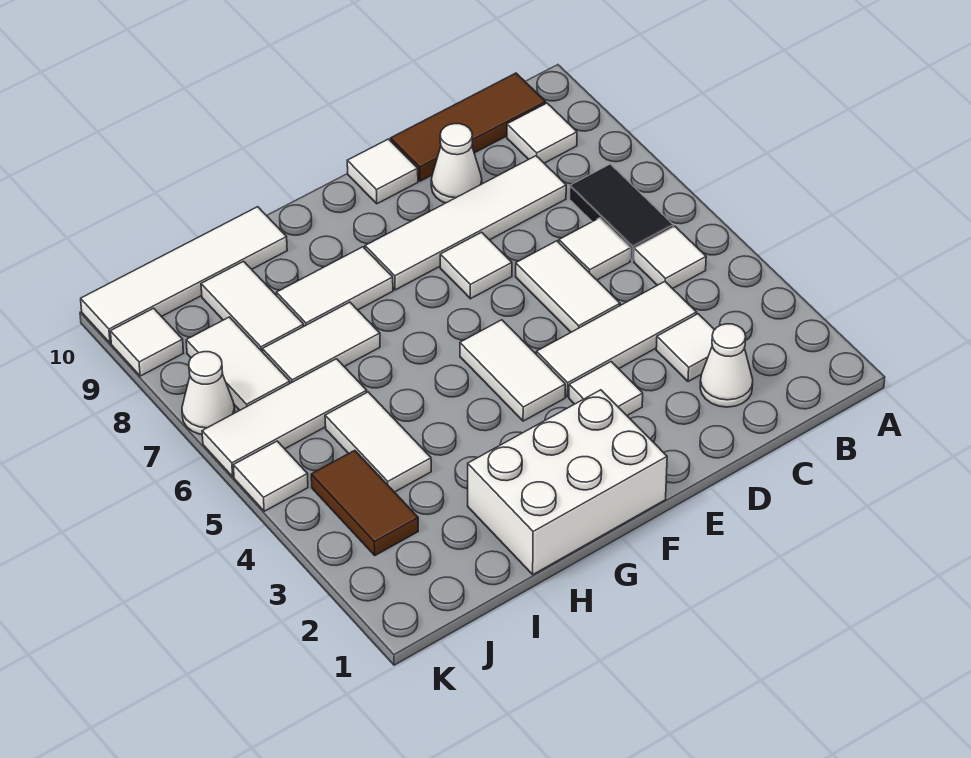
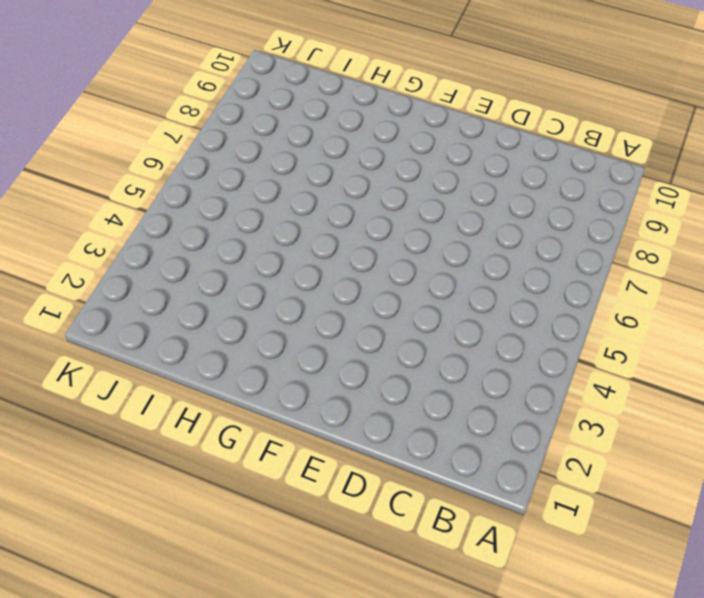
none -> white tile B5 level 1
none -> black tile B6:B7 level 1
none -> white tile B9 level 1

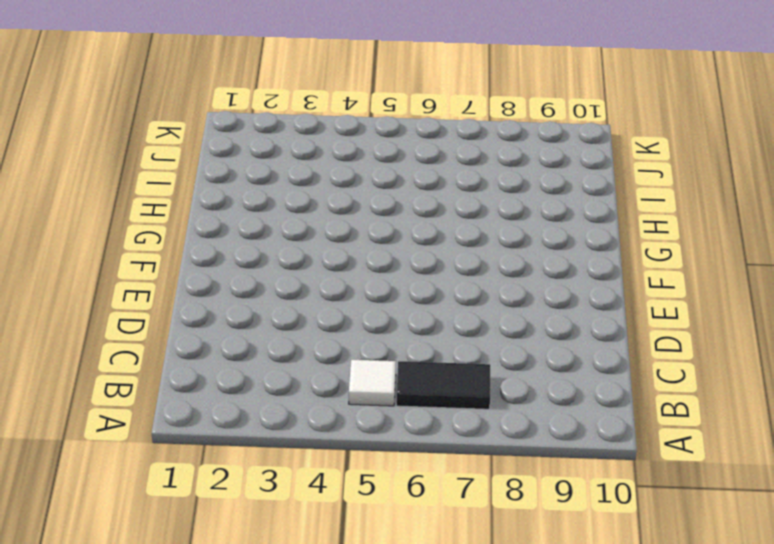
none -> white tile B9 level 1
none -> brown tile B10:D10 level 1
none -> white cone C2 level 1

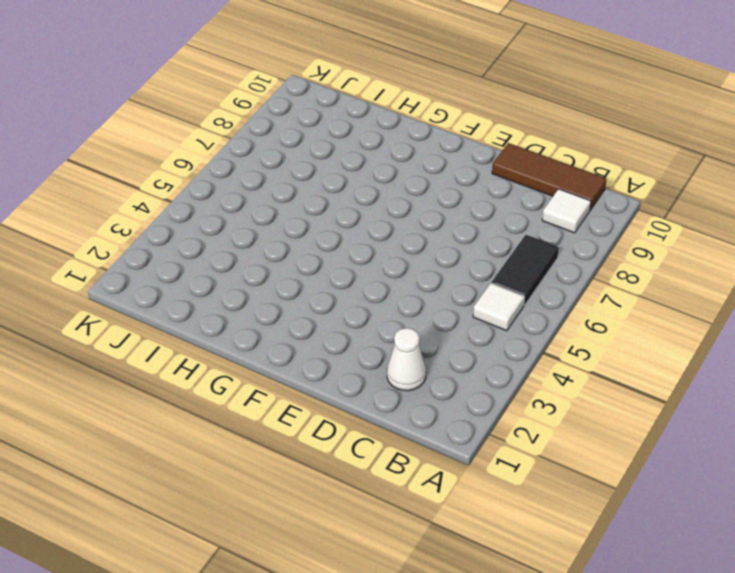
none -> white tile C3 level 1
none -> white tile C4:E4 level 1
none -> white tile C6 level 1

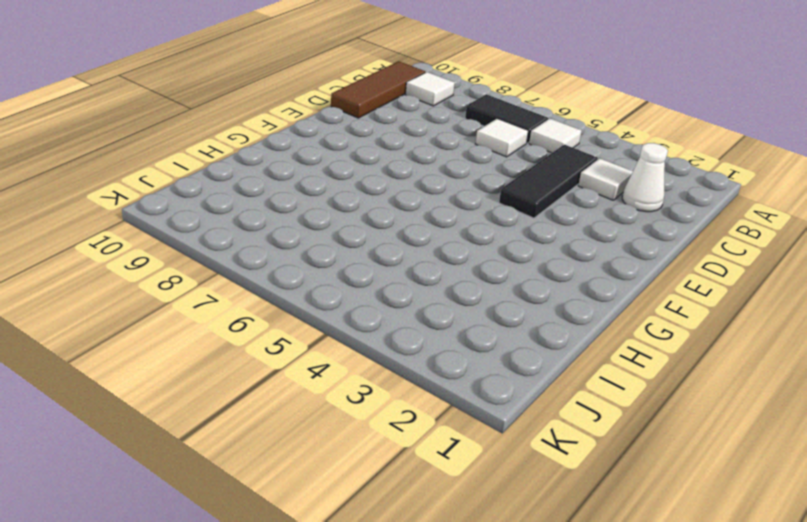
black tile C4:E4 level 1 -> white tile C4:E4 level 1
none -> white tile C8:F8 level 1
none -> white tile D5:D6 level 1
none -> white cone D9 level 1

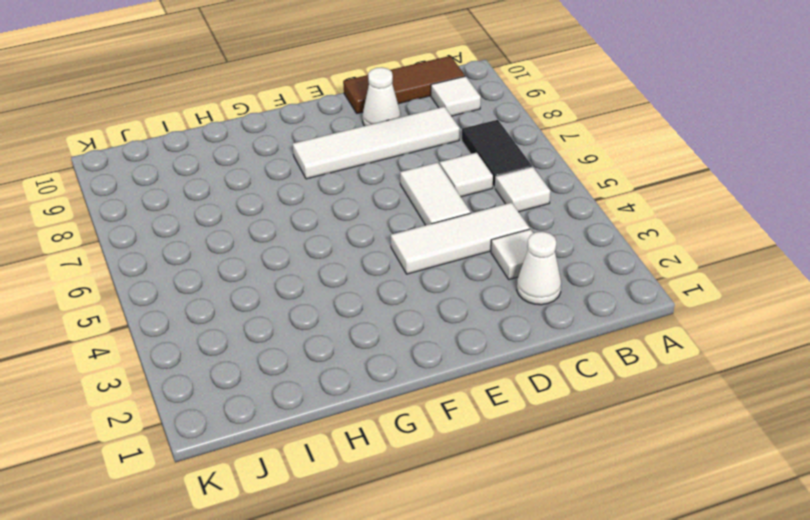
none -> white tile E3 level 1
none -> white tile E7 level 1
none -> white tile E10 level 1

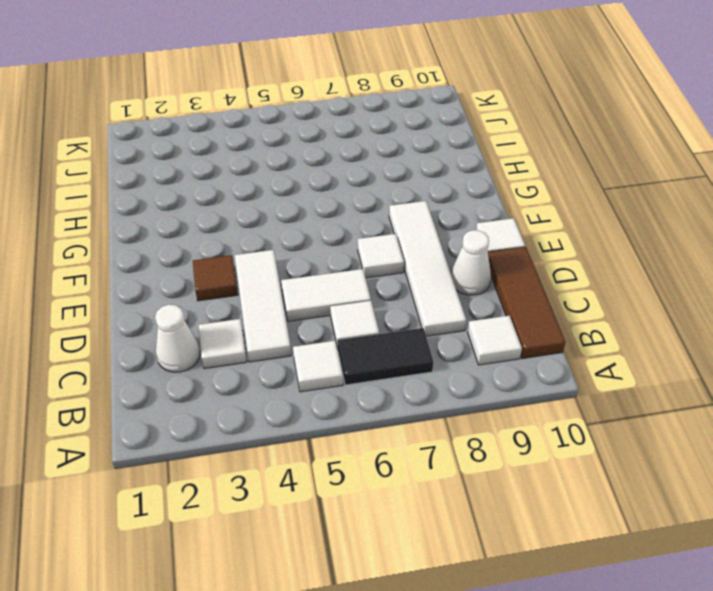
brown tile E3 level 1 -> white tile E3 level 1
none -> white brick F1:H2 level 1
none -> white tile F4:F5 level 1
none -> white tile G8:H8 level 1

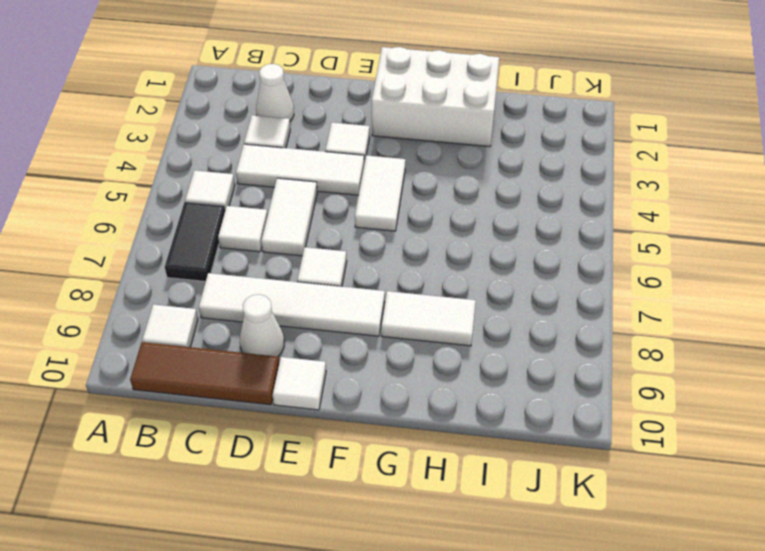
none -> white tile H7:I7 level 1
none -> white tile H10:K10 level 1
none -> white tile I4:I5 level 1

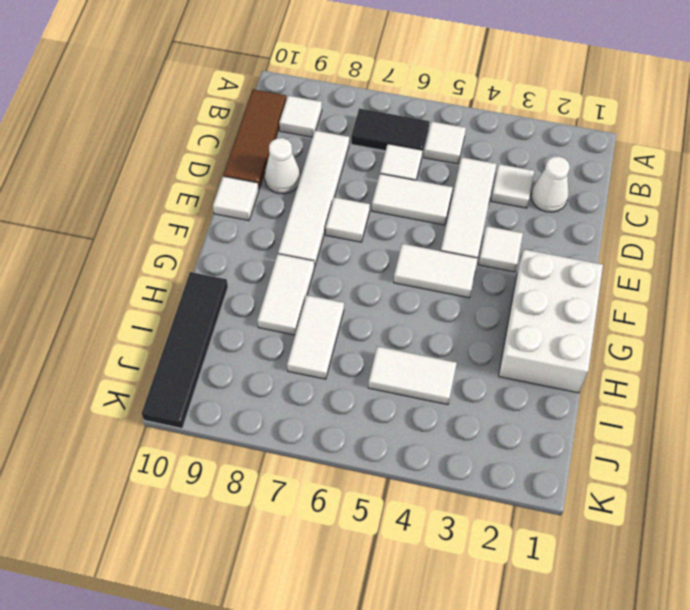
black tile H10:K10 level 1 -> white tile H10:K10 level 1
none -> white tile I6:K6 level 1
none -> white tile I8:I9 level 1
none -> brown tile J3:J4 level 1

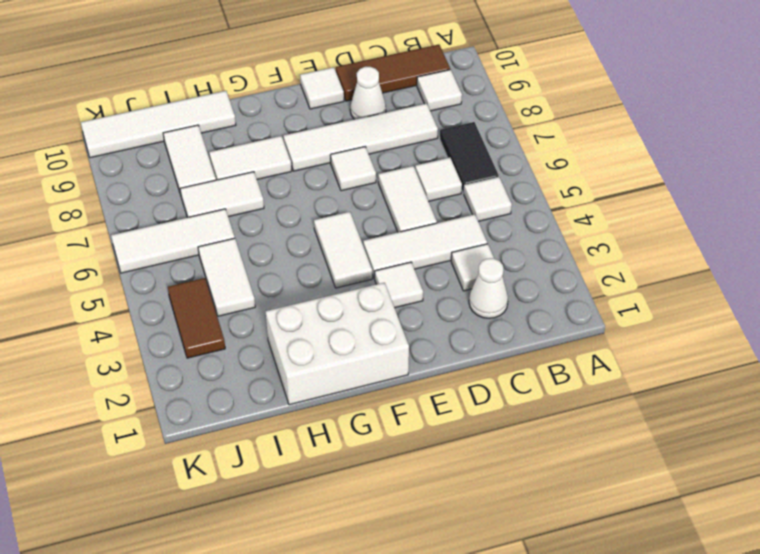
none -> white tile J7:J8 level 1
none -> white tile K5 level 1
none -> white cone K7 level 1

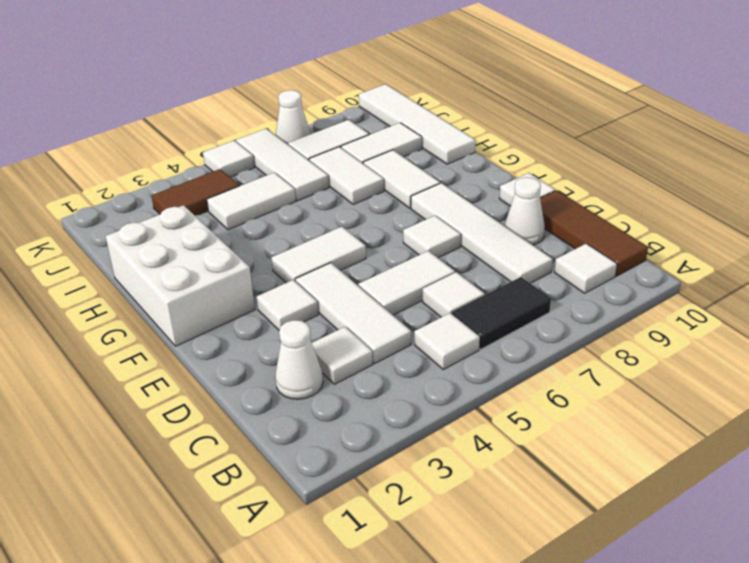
none -> white tile K9 level 1

